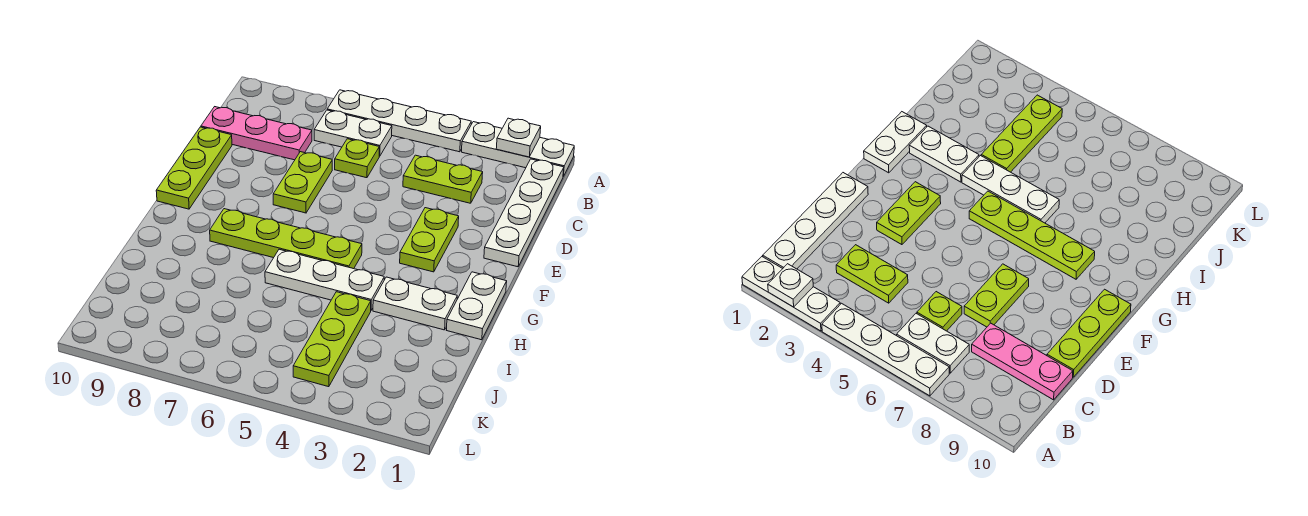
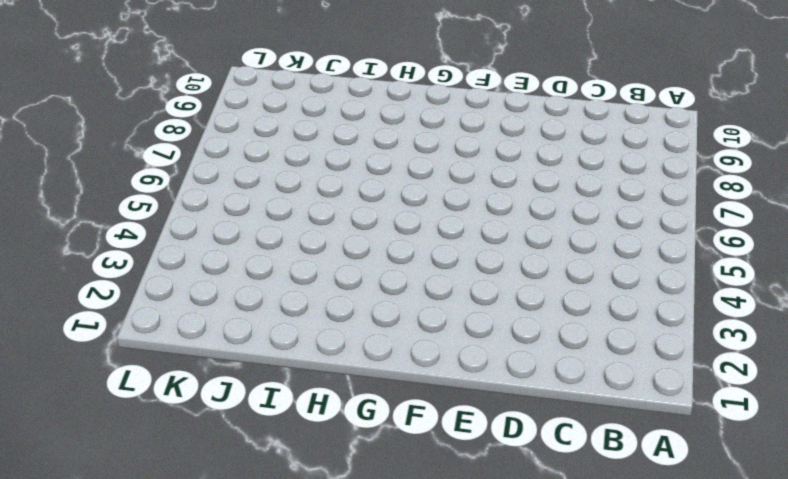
none -> white plate A1:A3 level 1
none -> white plate A4:A7 level 1
none -> white plate B1:E1 level 1

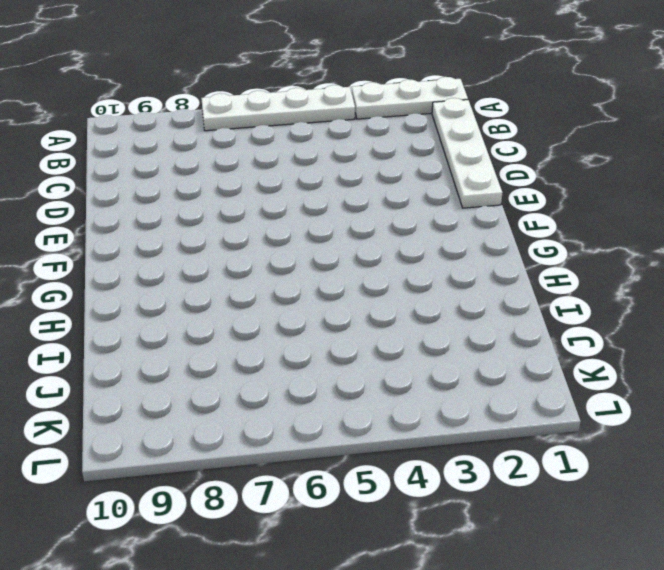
none -> white plate B6:B7 level 1
none -> lime plate C3:C4 level 1
none -> lime plate C6 level 1

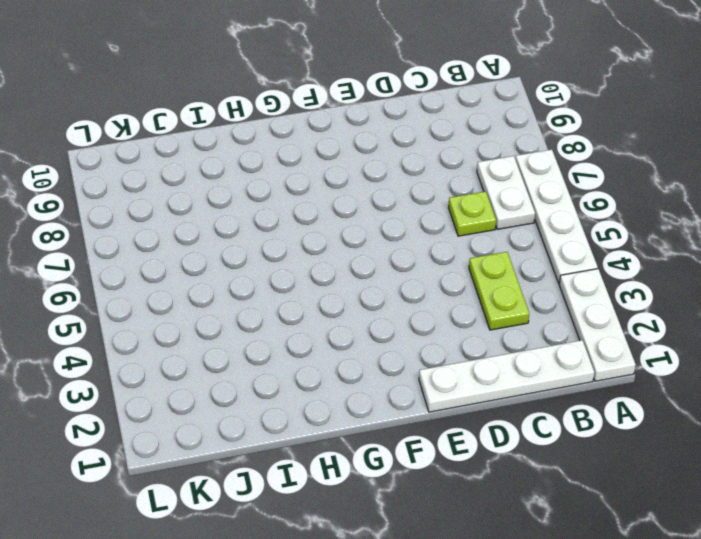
none -> pink plate C8:C10 level 1
none -> lime plate D7:E7 level 1
none -> lime plate D10:F10 level 1

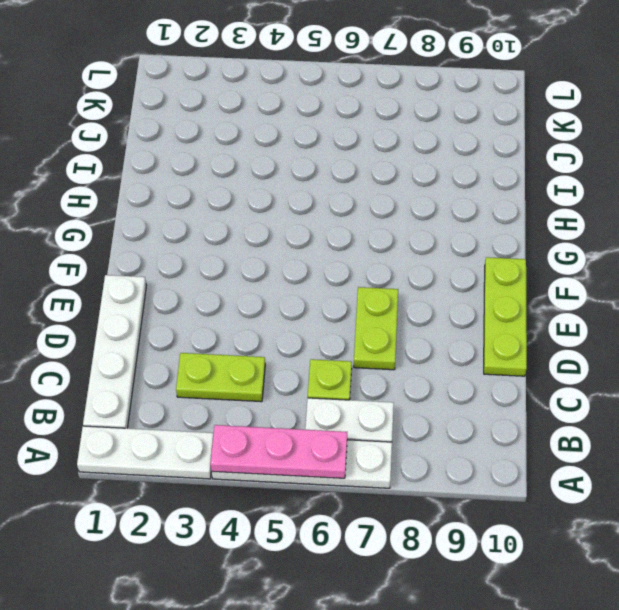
pink plate A4:A6 level 2 -> pink plate C8:C10 level 1
none -> lime plate E3:F3 level 1
none -> white plate G1:H1 level 1
none -> lime plate G5:G8 level 1

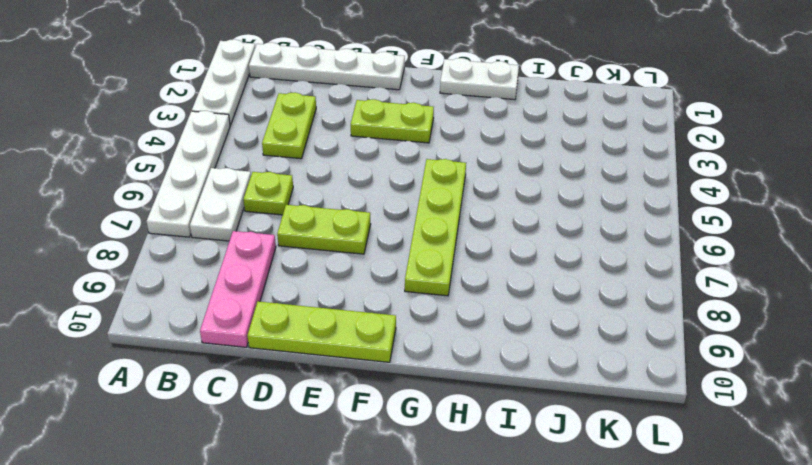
none -> white plate H2:H3 level 1
none -> white plate H4:H6 level 1
none -> lime plate I4:K4 level 1

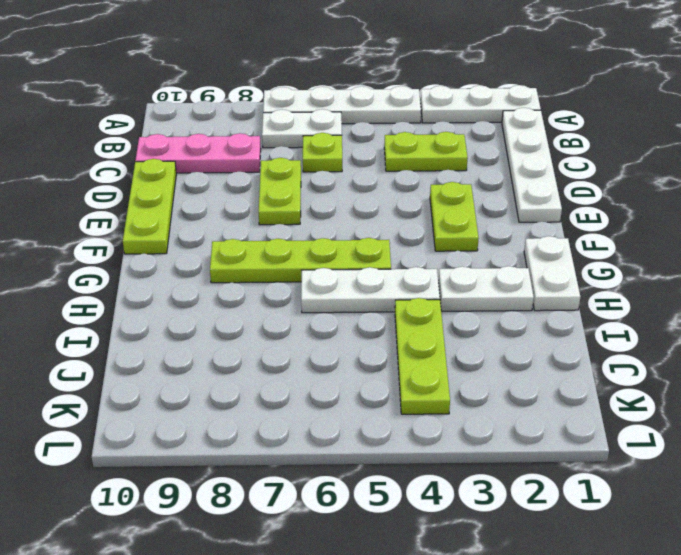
none -> white plate A2 level 2

